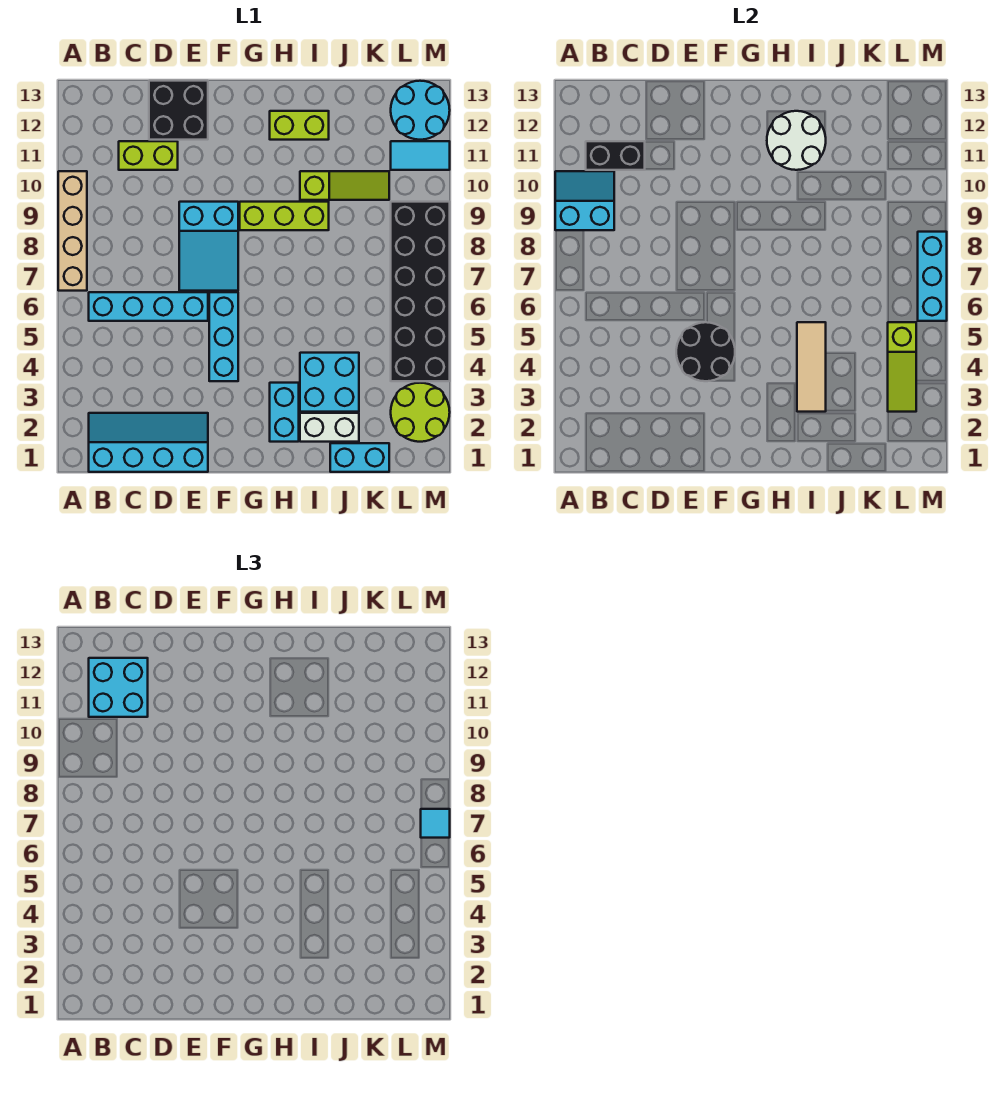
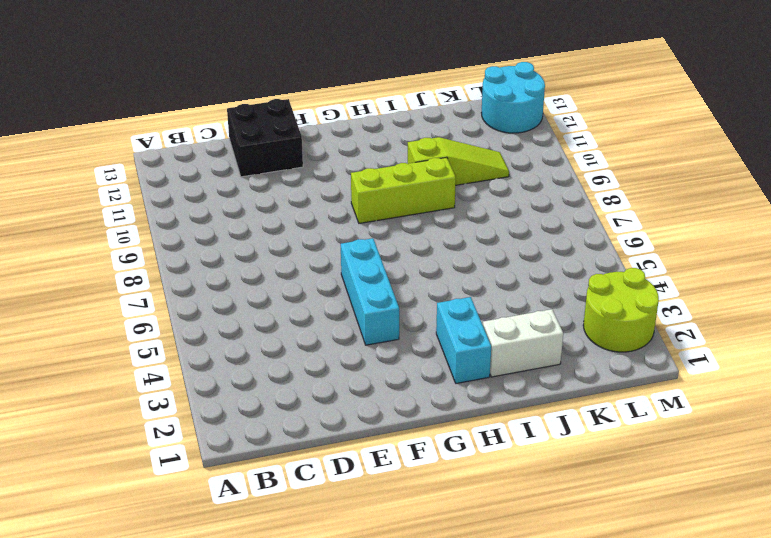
none -> tan brick A7:A10 level 1
none -> cyan slope B1:E2 level 1 top 1
none -> cyan brick B6:E6 level 1

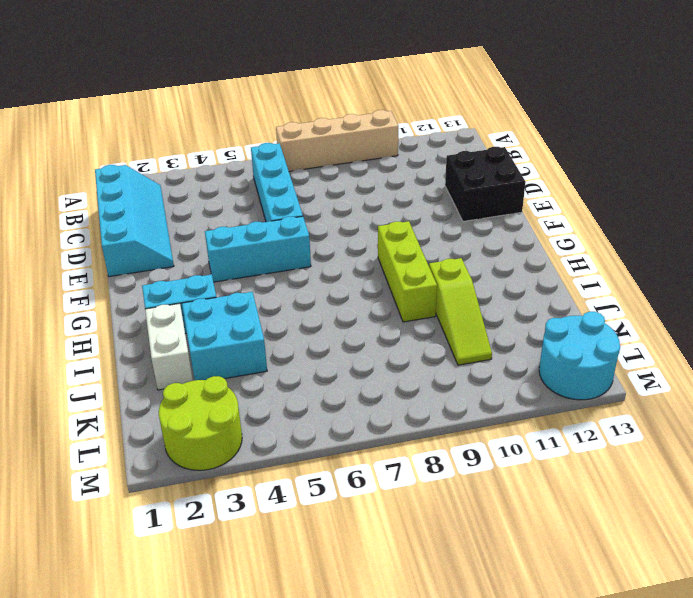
none -> lime brick C11:D11 level 1
none -> cyan slope E7:F9 level 1 top 9
none -> lime brick H12:I12 level 1

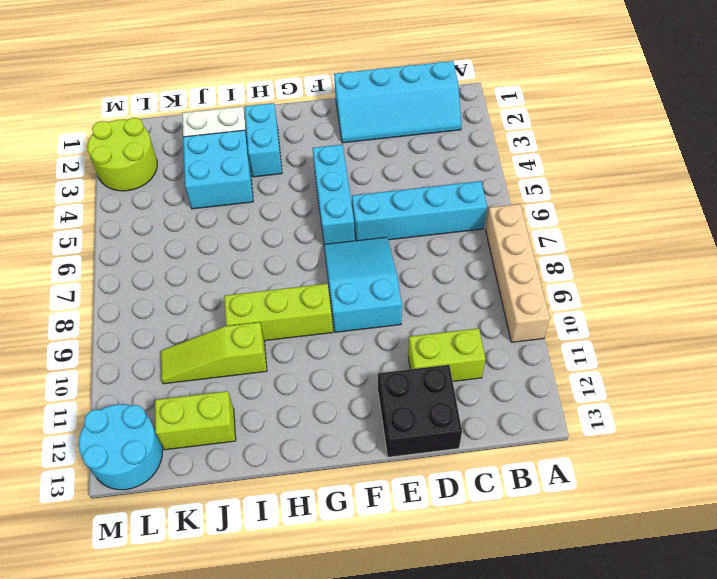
lime brick J12:K12 level 1 -> lime brick H12:I12 level 1
none -> cyan brick J1:K1 level 1
none -> black brick L4:M9 level 1
none -> cyan tile L11:M11 level 1

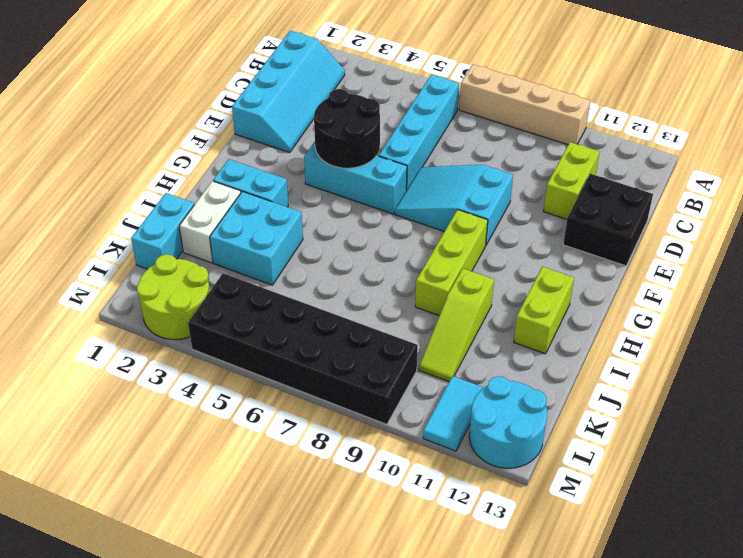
none -> cyan slope A9:B10 level 2 top 9
none -> black brick B11:C11 level 2
none -> white round brick H11:I12 level 2

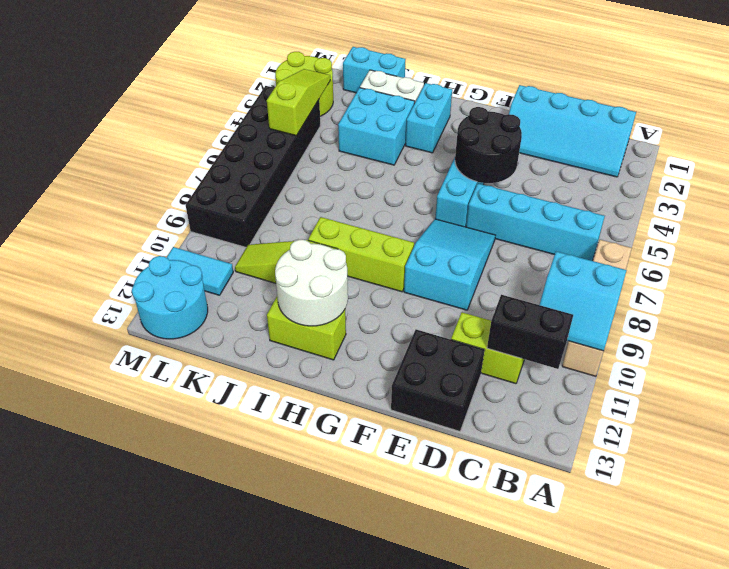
none -> tan tile I3:I5 level 2
none -> cyan brick M6:M8 level 2
none -> cyan brick B11:C12 level 3

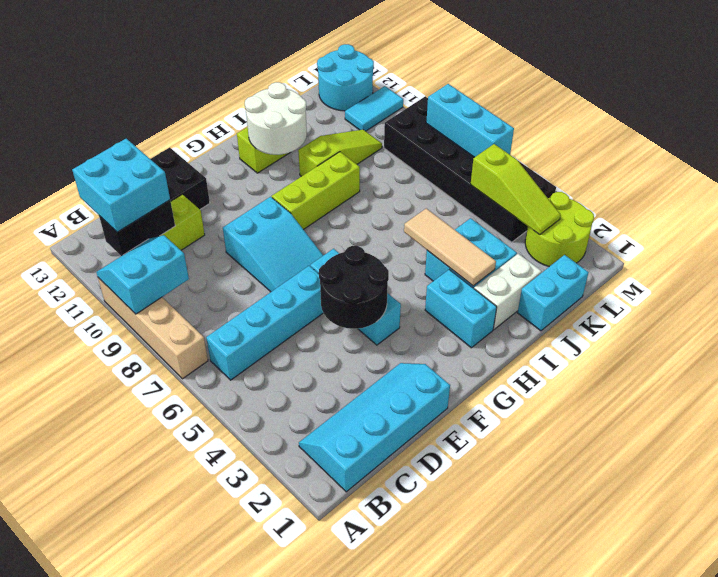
none -> cyan tile M7 level 3

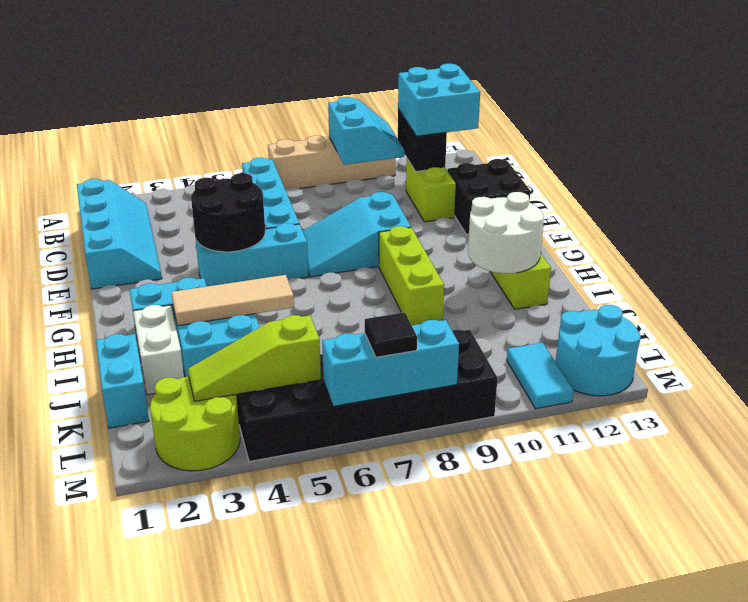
black tile M7 level 3 -> cyan tile M7 level 3
none -> lime slope I10:K10 level 1 top I

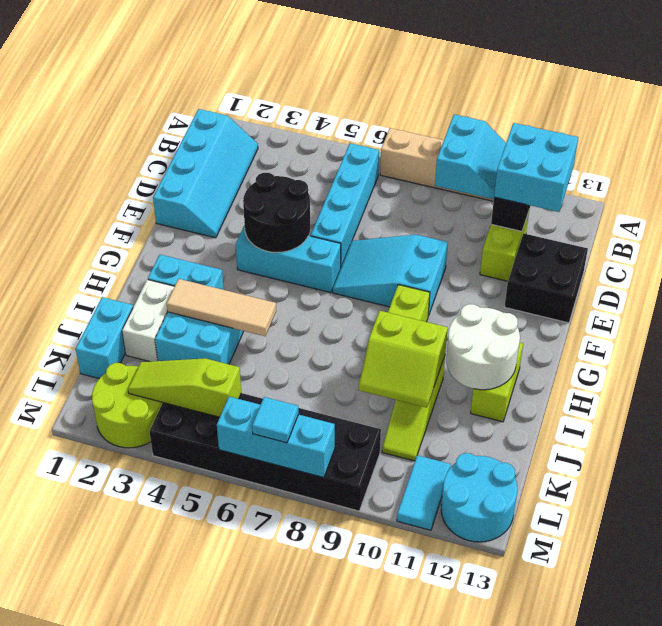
lime slope I9:J10 level 2 top I -> none

